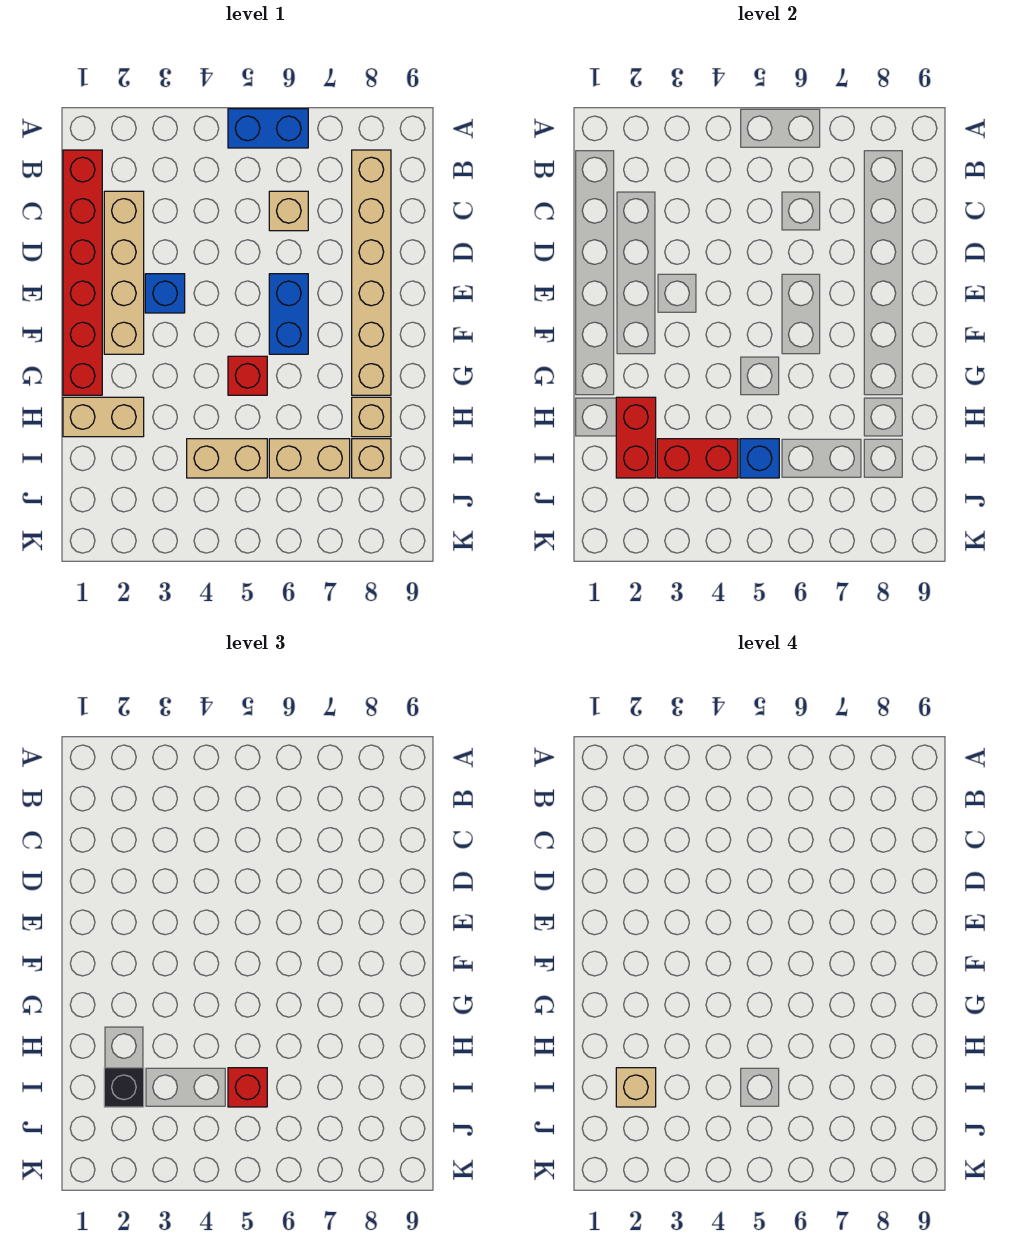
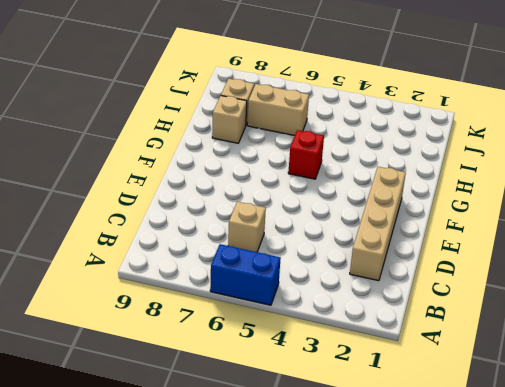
none -> red brick B1:G1 level 1
none -> tan brick B8:G8 level 1
none -> blue brick E3 level 1

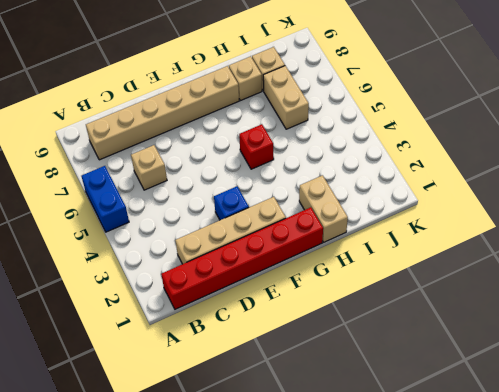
none -> blue brick E6:F6 level 1
none -> tan brick I4:I5 level 1
none -> red brick H2:I2 level 2

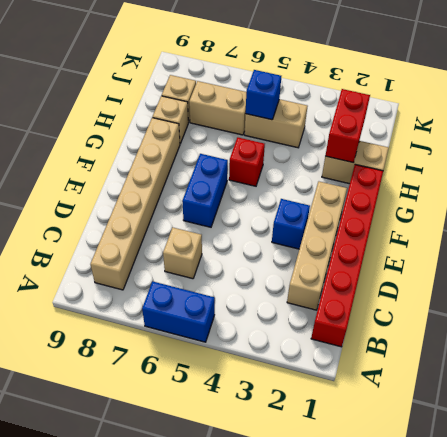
none -> red brick I3:I4 level 2
none -> black brick I2 level 3
none -> red brick I5 level 3

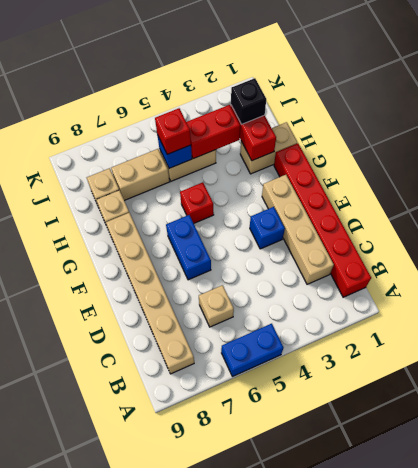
none -> tan brick I2 level 4

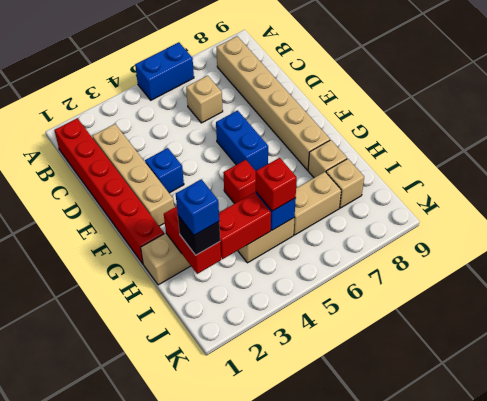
blue brick I2 level 4 -> tan brick I2 level 4

